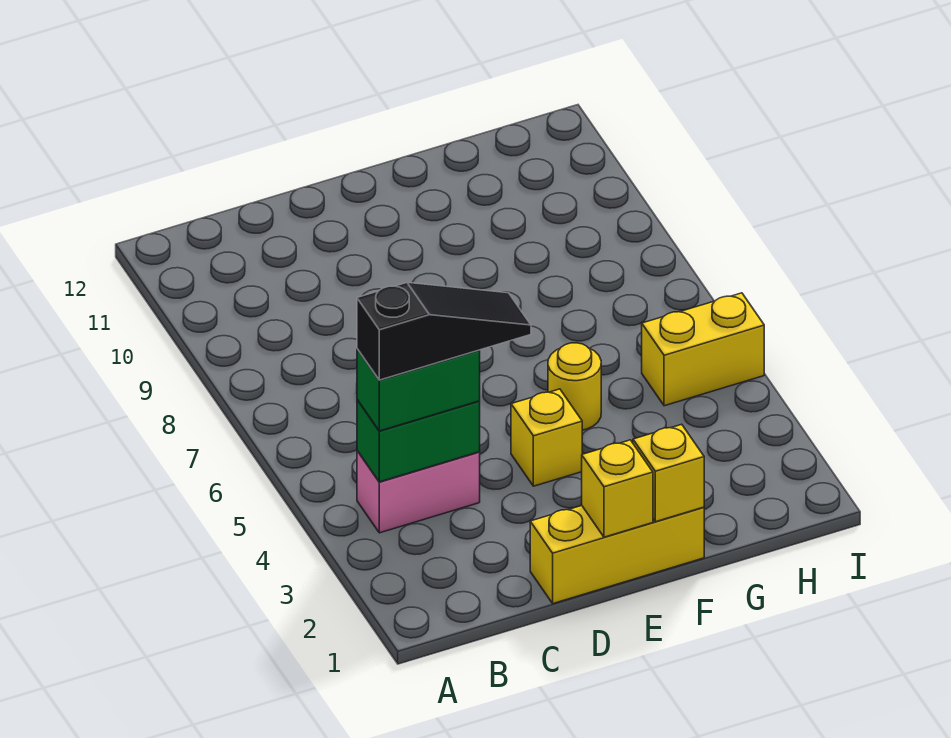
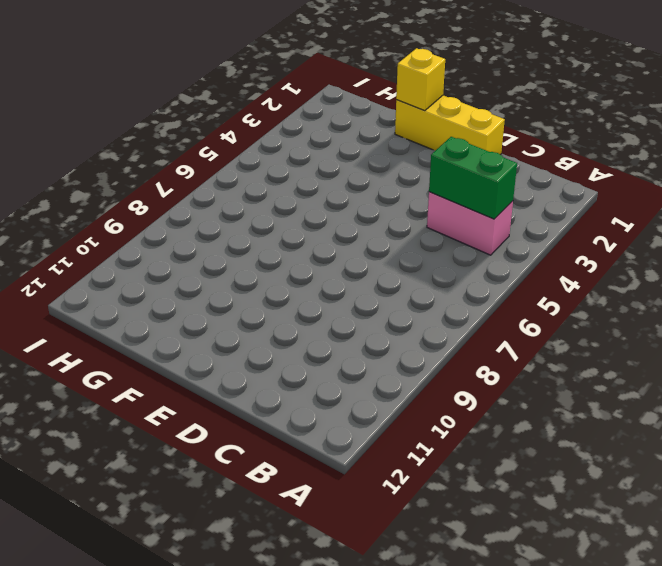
none -> yellow brick E4 level 1
none -> yellow round brick F5 level 1

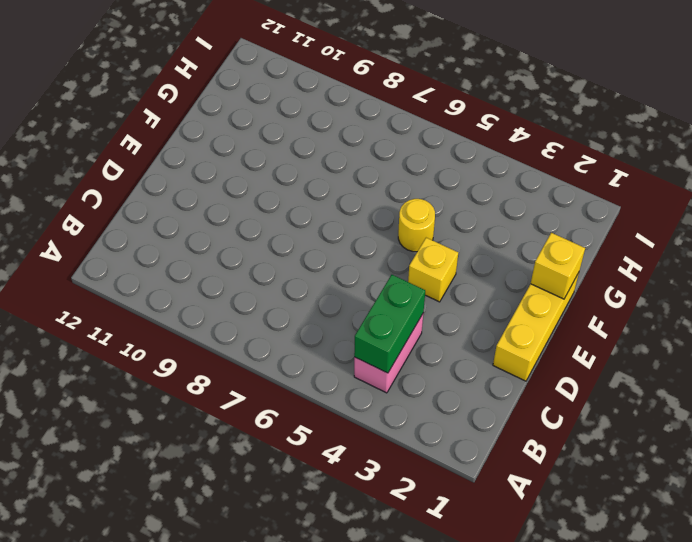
none -> yellow brick H5:I5 level 1
none -> yellow brick E1 level 2

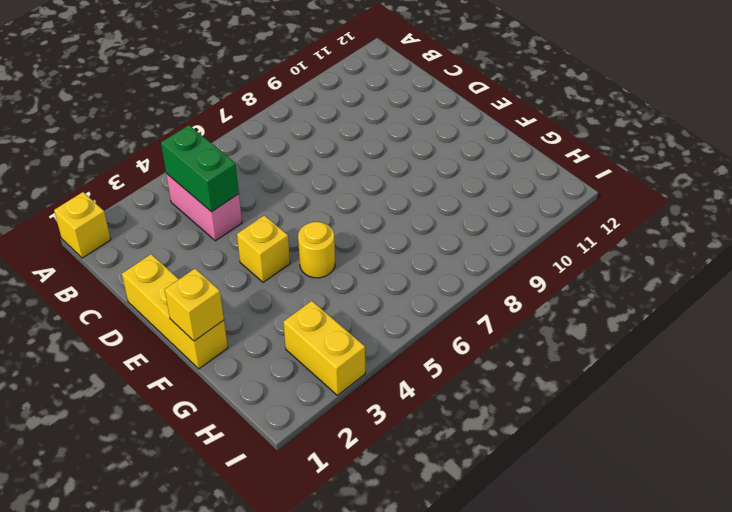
yellow brick A1 level 1 -> yellow brick E1 level 2
yellow brick H3:I3 level 1 -> yellow brick H5:I5 level 1
none -> green brick B4:C4 level 3
none -> black slope B4:D4 level 4 top B

